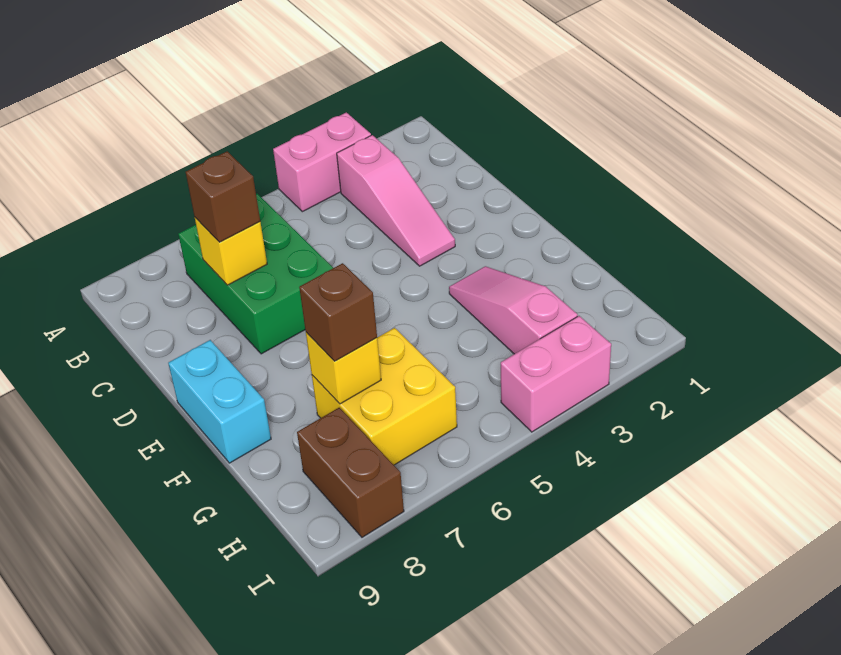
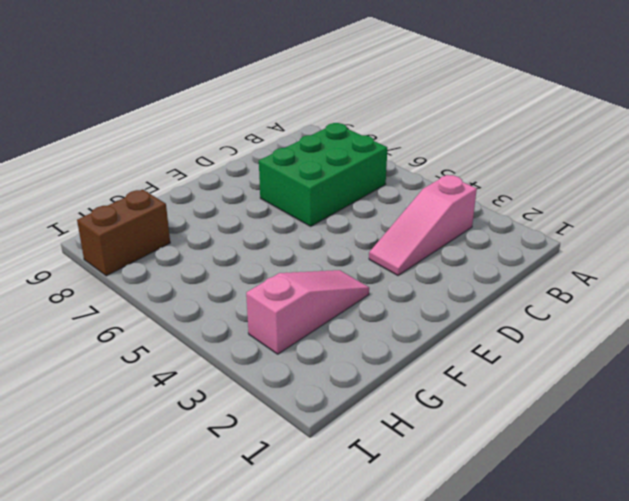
none -> pink brick A3:A4 level 1
none -> cyan brick E9:F9 level 1
none -> yellow brick G6:H7 level 1

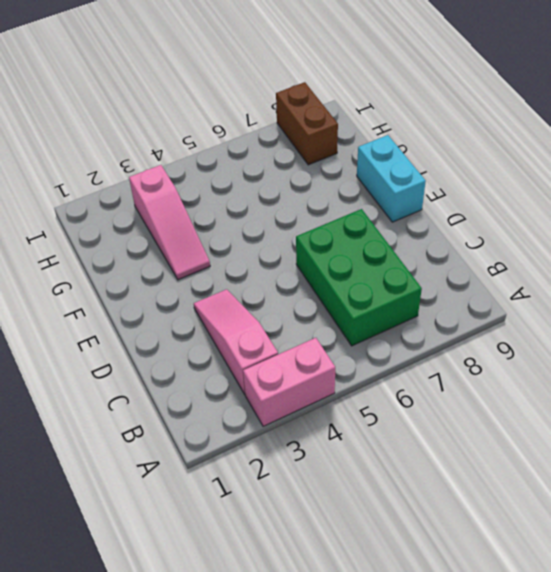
none -> yellow brick G6:H7 level 1
none -> pink brick I3:I4 level 1
none -> yellow brick C7 level 2

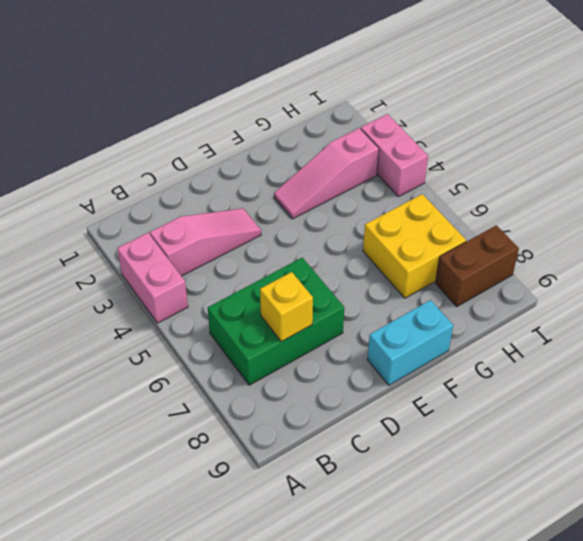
none -> yellow brick G7 level 2
none -> brown brick C7 level 3
none -> brown brick G7 level 3

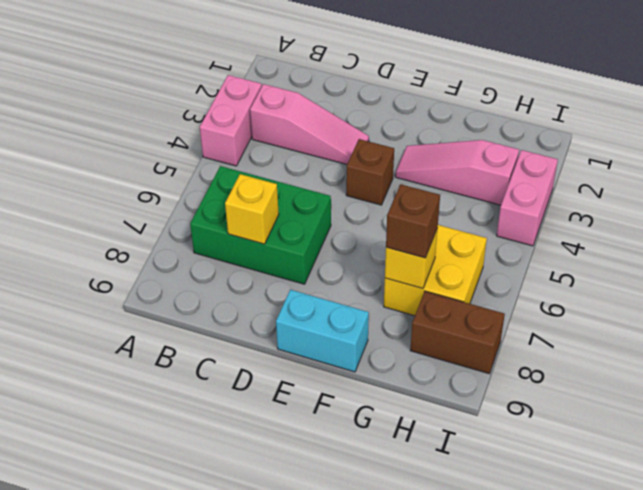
brown brick E4 level 1 -> brown brick C7 level 3

